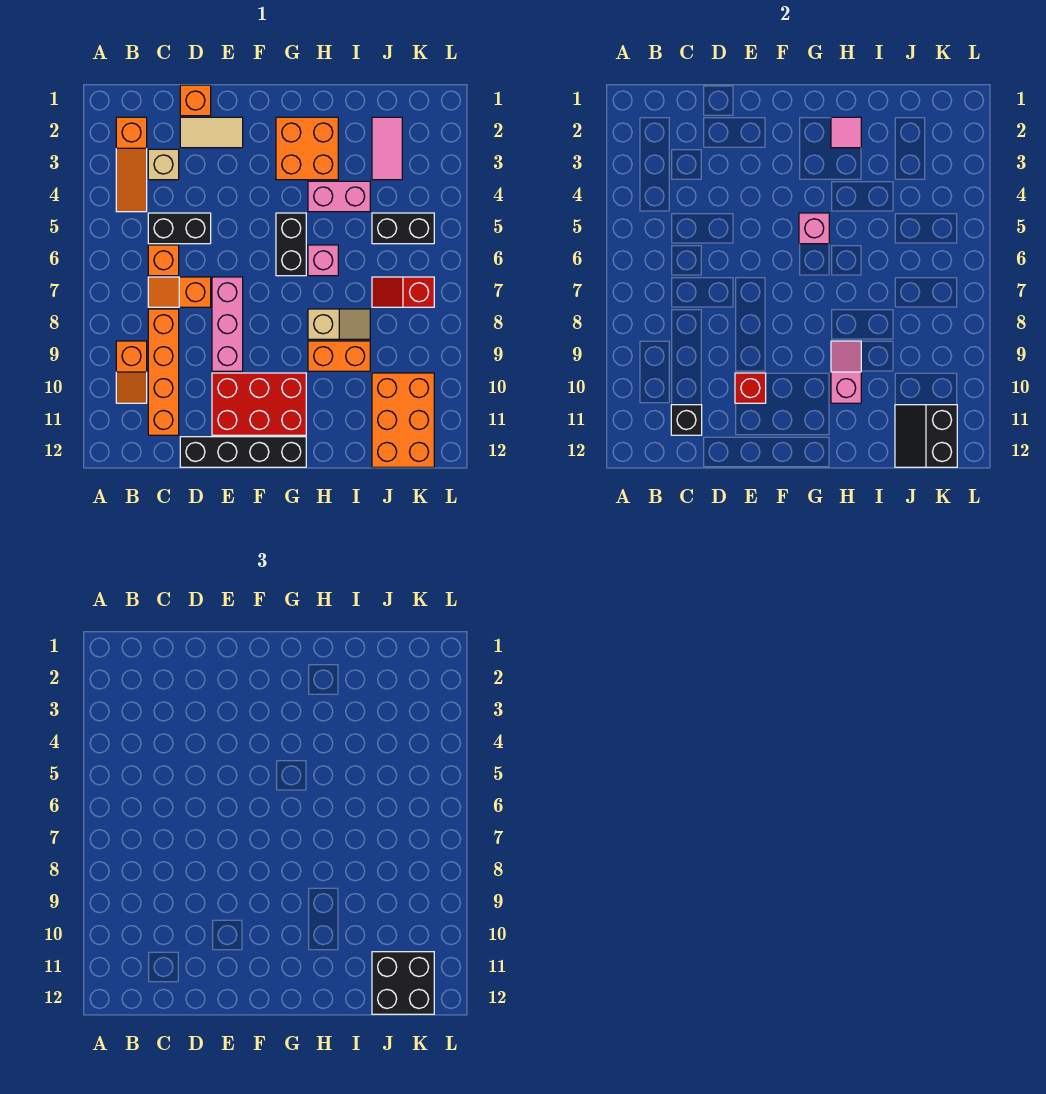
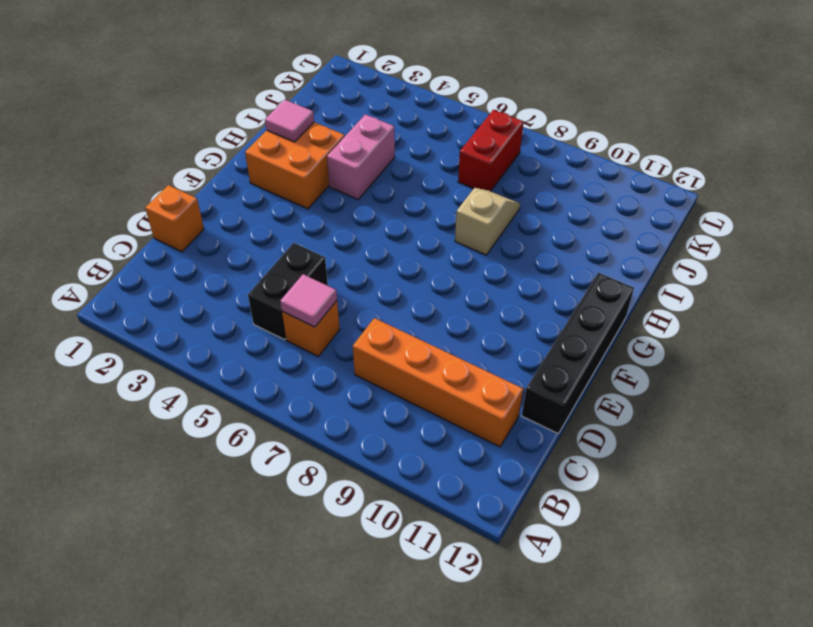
pink tile C6 level 2 -> none
red brick J7:K7 level 1 -> red slope J7:K7 level 1 top K
none -> orange slope B2:B4 level 1 top 2
none -> orange slope B9:B10 level 1 top 9
none -> tan brick C3 level 1

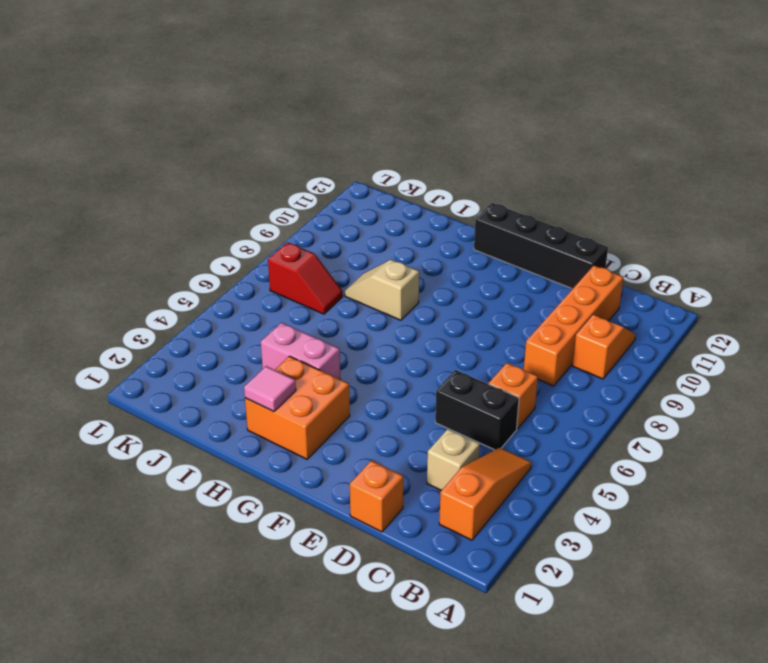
none -> orange slope C7:D7 level 1 top D
none -> tan tile D2:E2 level 1
none -> pink brick E7:E9 level 1

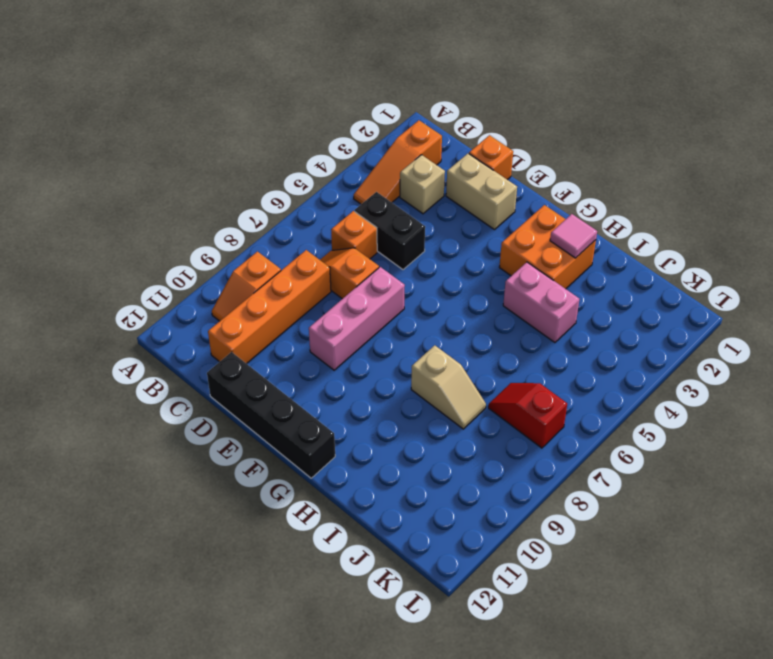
tan brick D2:E2 level 1 -> tan tile D2:E2 level 1
none -> red brick E10:G11 level 1
none -> black brick G5:G6 level 1
none -> pink brick H6 level 1

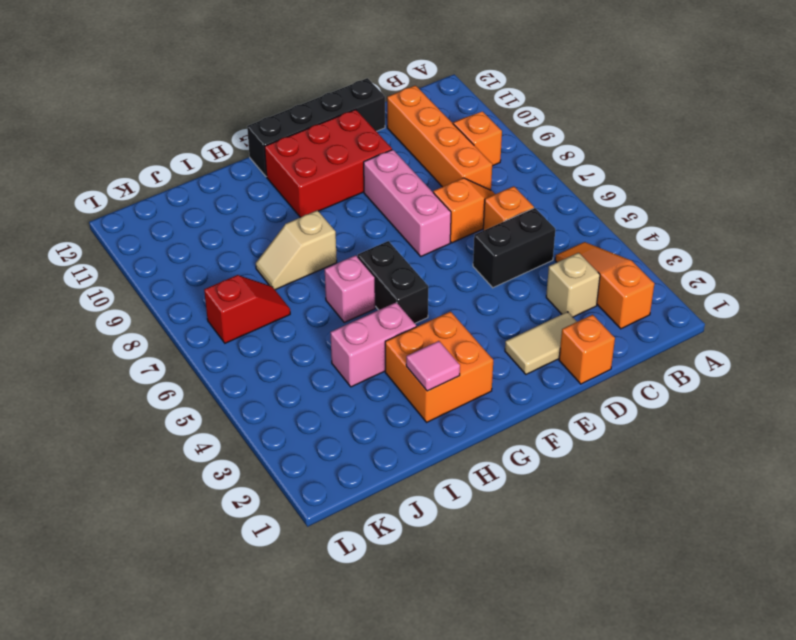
none -> orange brick H9:I9 level 1
none -> pink tile J2:J3 level 1
none -> black brick J5:K5 level 1

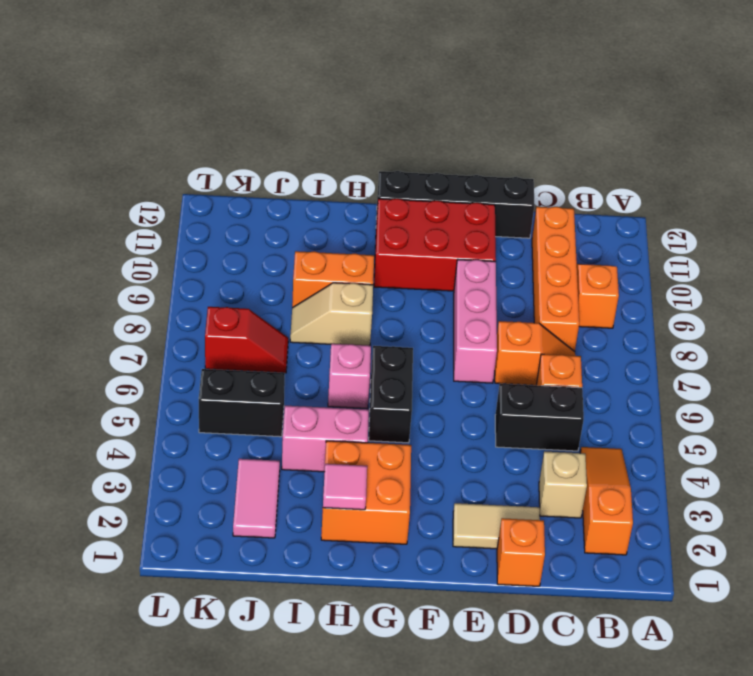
none -> orange brick J10:K12 level 1
none -> black brick C11 level 2
none -> red brick E10 level 2

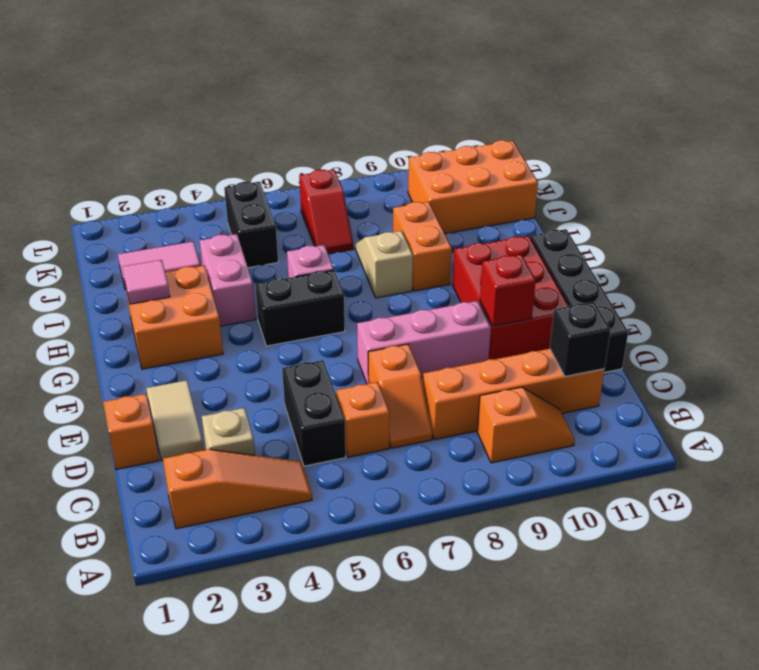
none -> pink brick G5 level 2
none -> pink slope H9:H10 level 2 top 10
none -> black slope J11:K12 level 2 top K

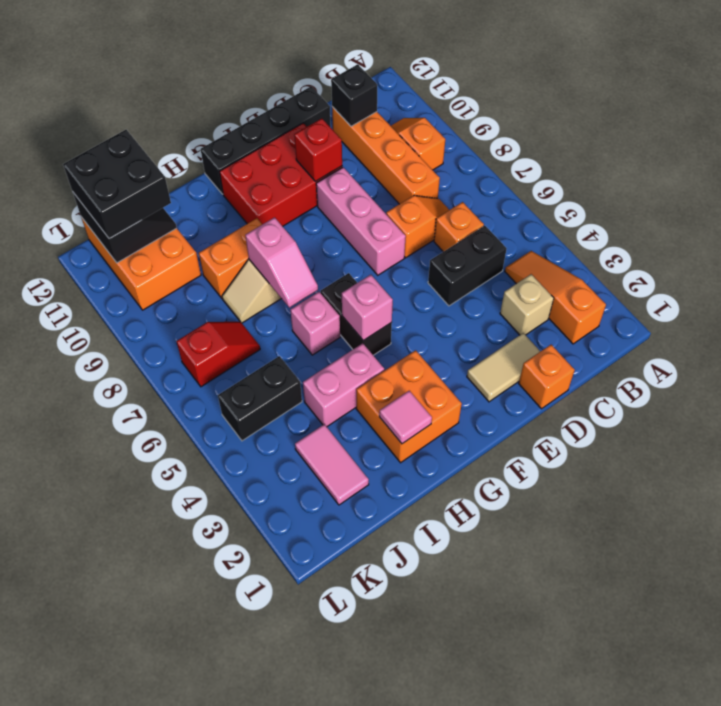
pink slope H7:H8 level 2 top 8 -> pink slope H9:H10 level 2 top 10

